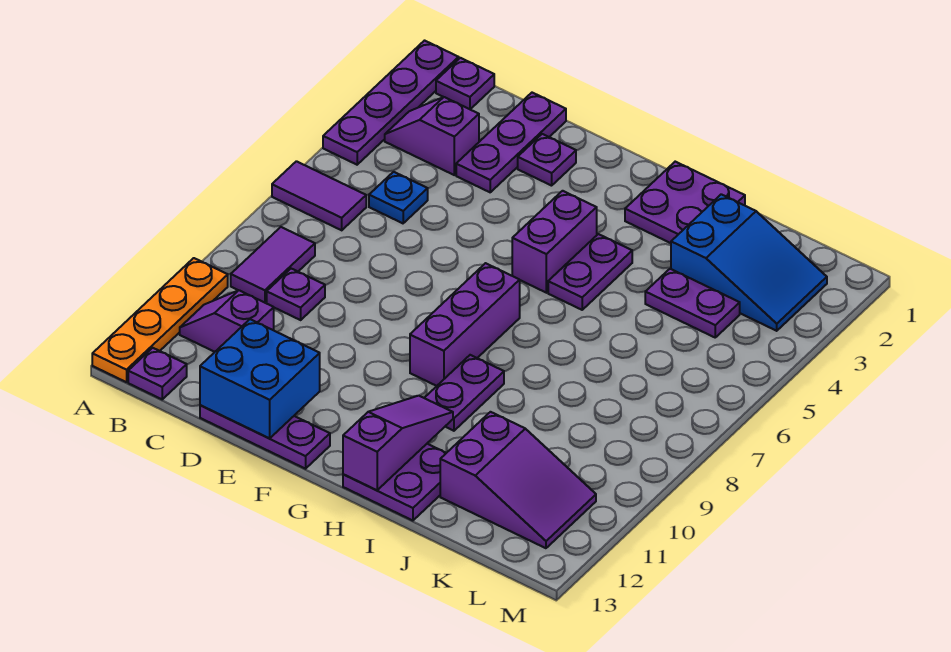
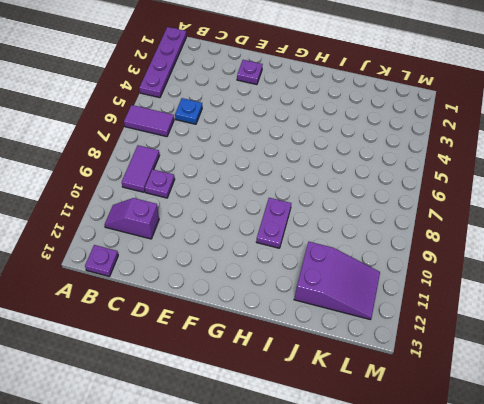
none -> orange plate A10:A13 level 1
none -> purple plate B1 level 1
none -> purple slope B3:C3 level 1 top C

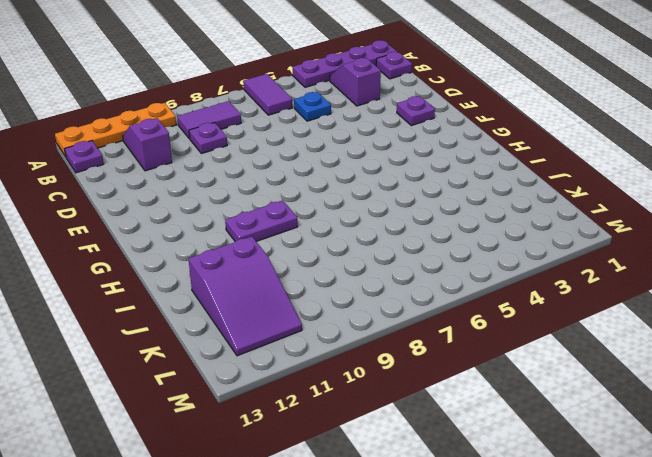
none -> purple plate D1:D3 level 1
none -> purple plate D13:F13 level 1
none -> purple brick G4:G5 level 1

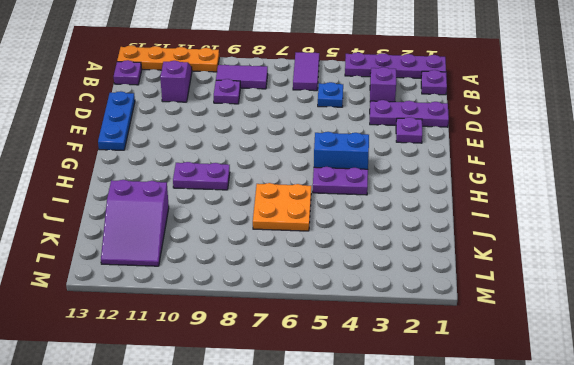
blue plate D13:F13 level 1 -> purple plate D13:F13 level 1
blue brick G4:G5 level 1 -> purple brick G4:G5 level 1
orange plate I6:J7 level 1 -> none
none -> purple brick G7:G9 level 1
none -> purple plate H1:I2 level 1
none -> purple plate H12:I13 level 1

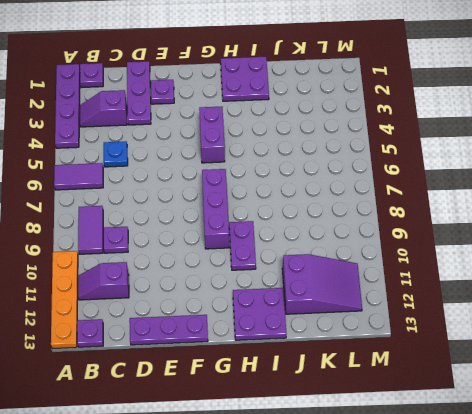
none -> purple plate H4:H5 level 1
none -> blue slope J2:L3 level 1 top J
none -> purple plate J4:K4 level 1

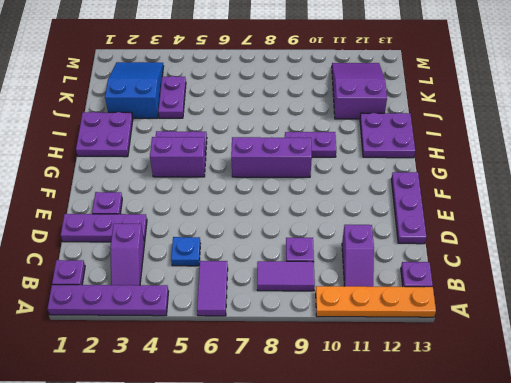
none -> blue brick D12:E13 level 2
none -> purple slope H11:H13 level 2 top 13

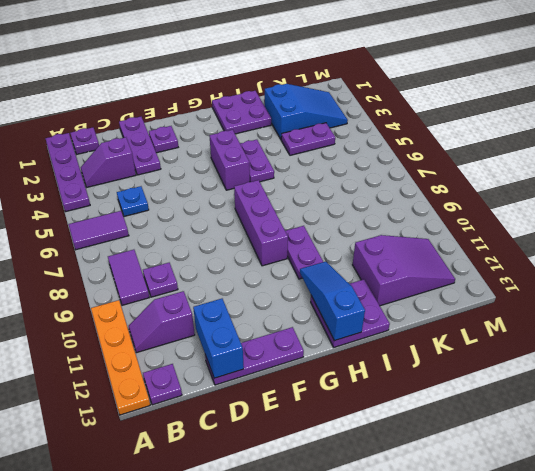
blue brick D12:D13 level 2 -> blue brick D12:E13 level 2
blue slope H11:H13 level 2 top 13 -> purple slope H11:H13 level 2 top 13

